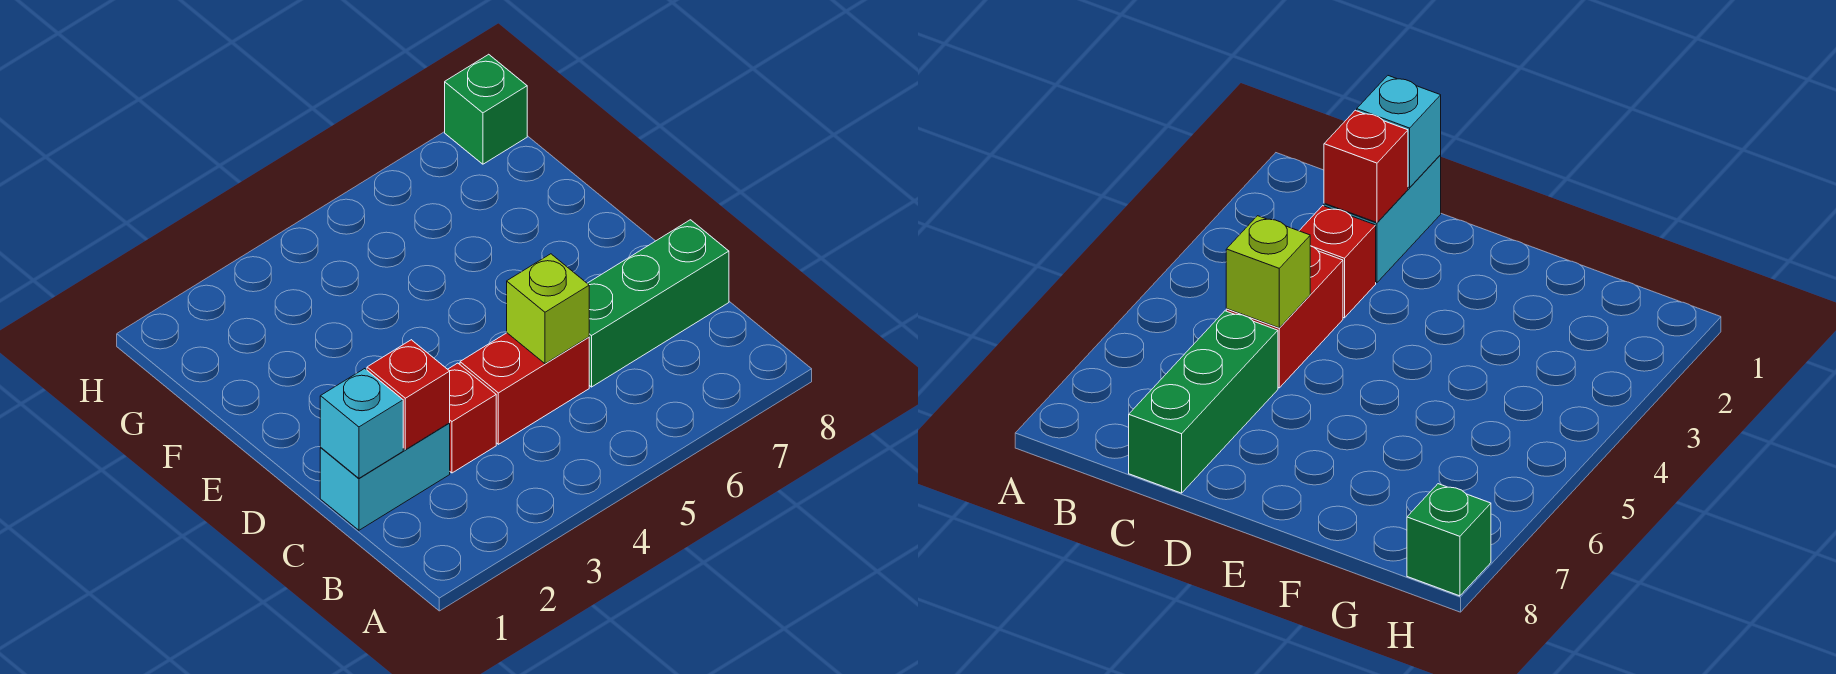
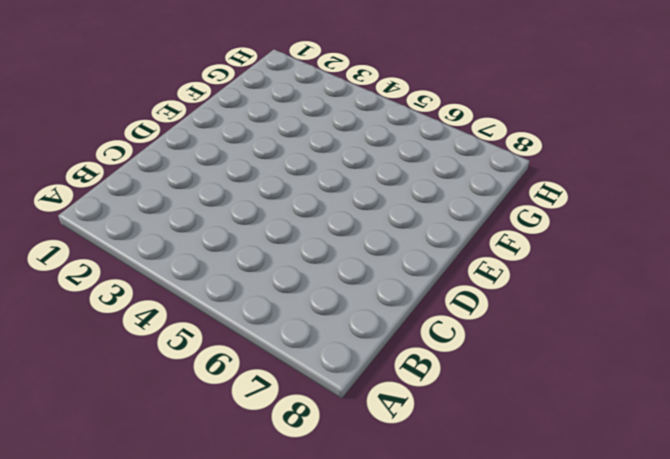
none -> cyan brick C1:C2 level 1
none -> red brick C3 level 1

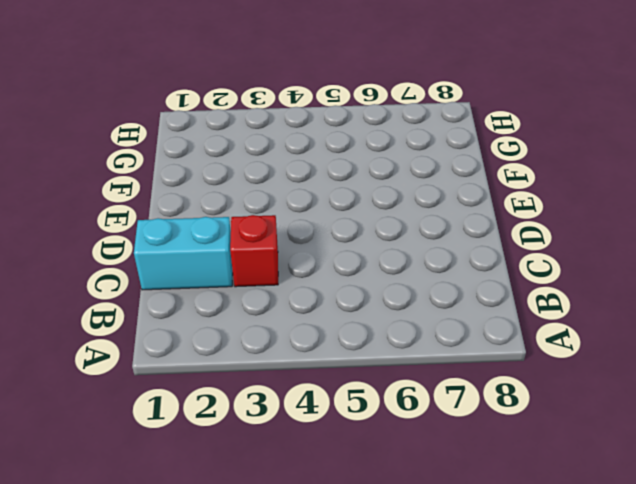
none -> red brick C4:C5 level 1
none -> green brick C6:C8 level 1

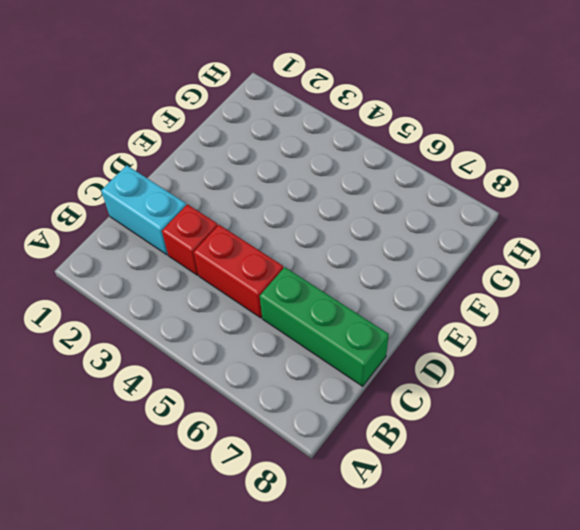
none -> green brick H8 level 1
none -> cyan brick C1 level 2

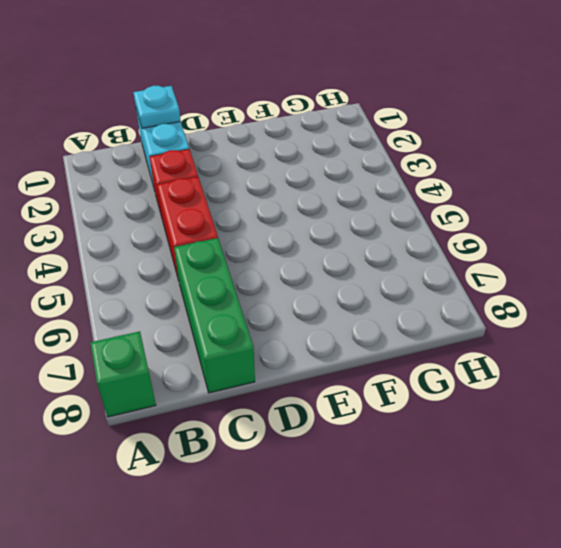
green brick A8 level 1 -> green brick H8 level 1
cyan plate C1 level 2 -> cyan brick C1 level 2
none -> red brick C2 level 2
none -> lime brick C5 level 2

